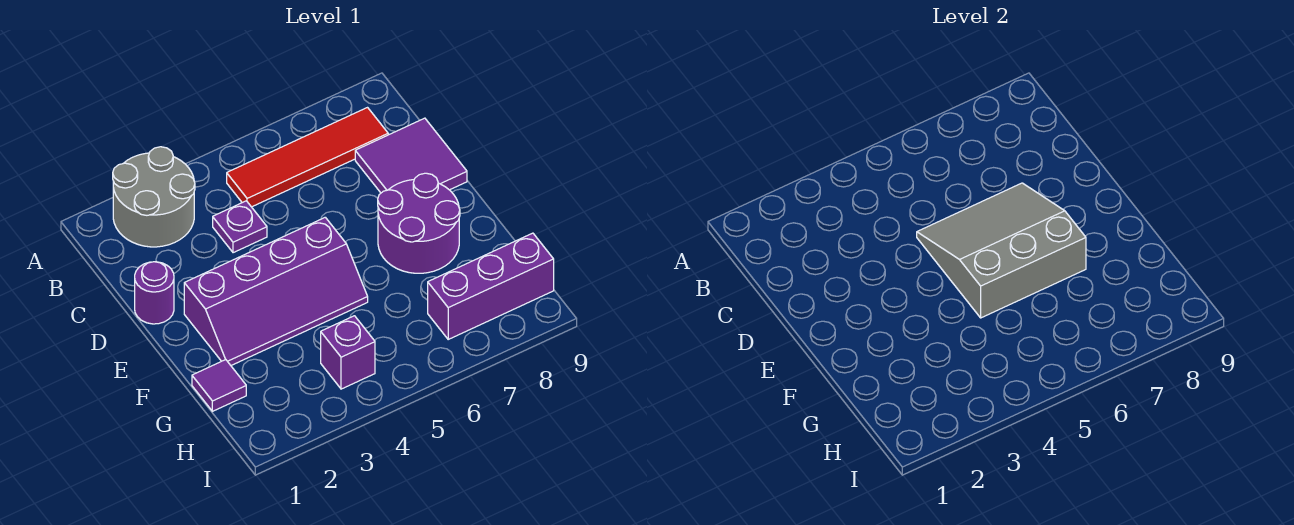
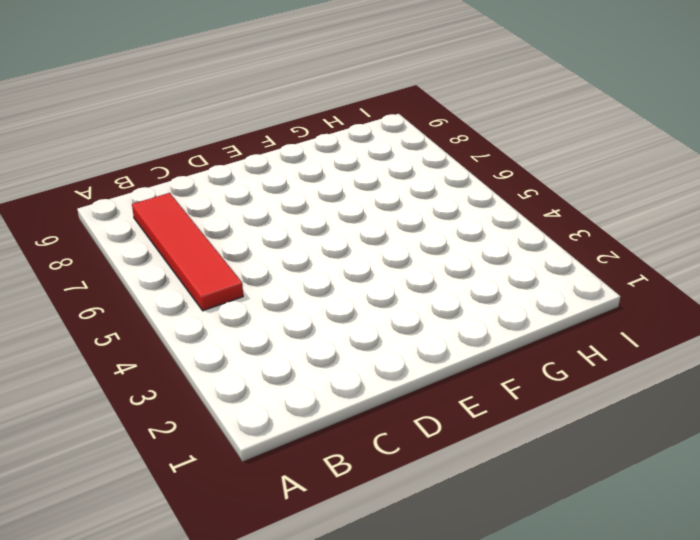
none -> grey round brick A2:B3 level 1
none -> purple plate C4 level 1

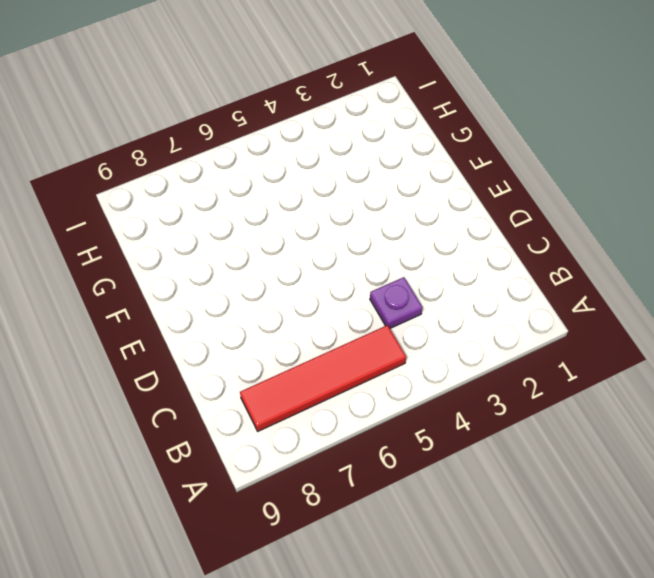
none -> grey round brick A2:B3 level 1
none -> purple tile C8:D9 level 1

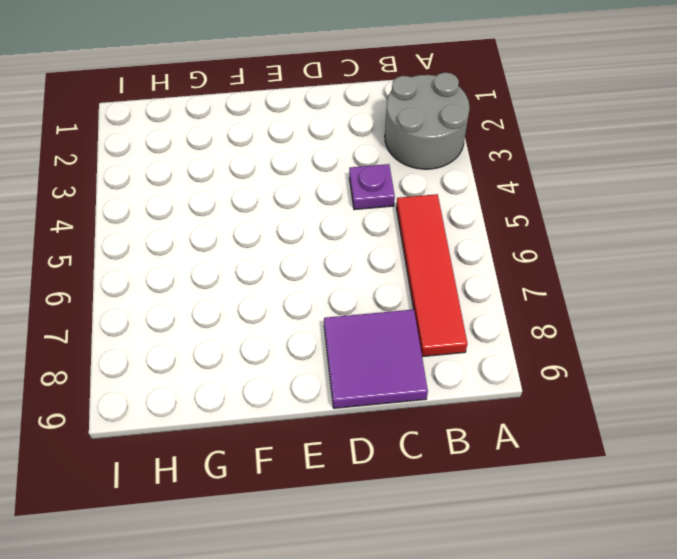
none -> purple round brick D1 level 1
none -> purple slope E2:F5 level 1 top E

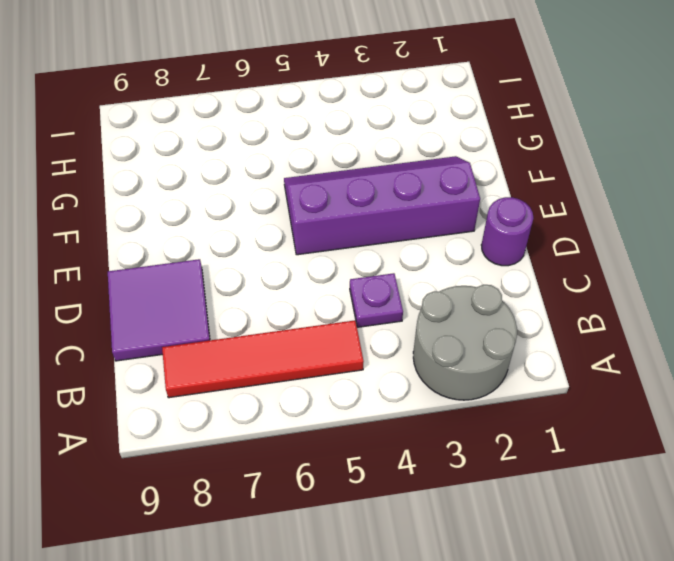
none -> purple round brick E7:F8 level 1
none -> purple tile G1 level 1

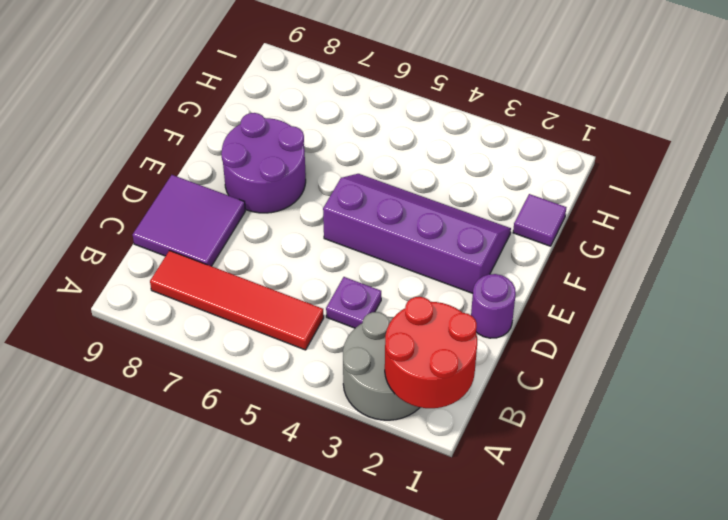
red round brick A1:B2 level 2 -> none
none -> purple brick H4 level 1
none -> purple brick H7:H9 level 1

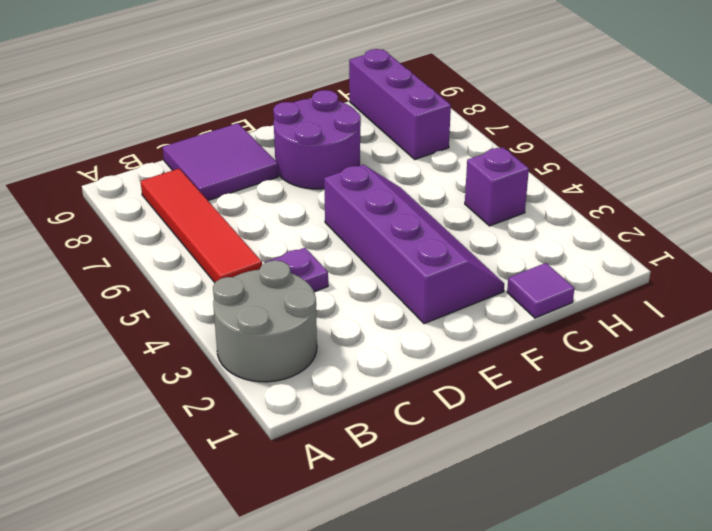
none -> purple round brick D1 level 1
none -> grey slope D5:F7 level 2 top F

